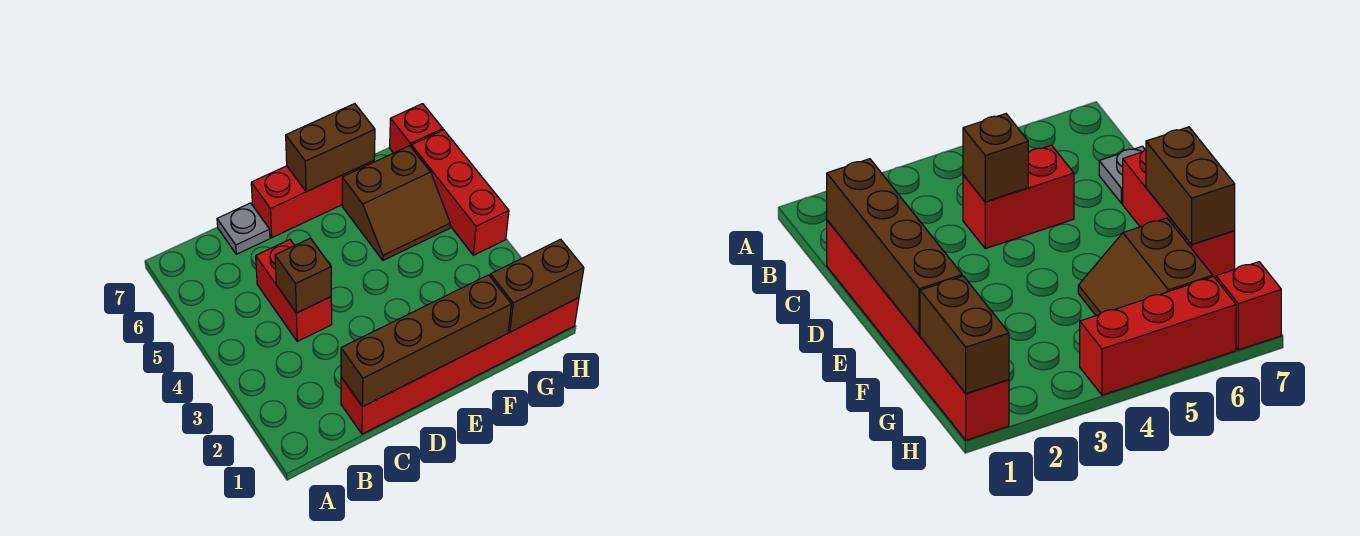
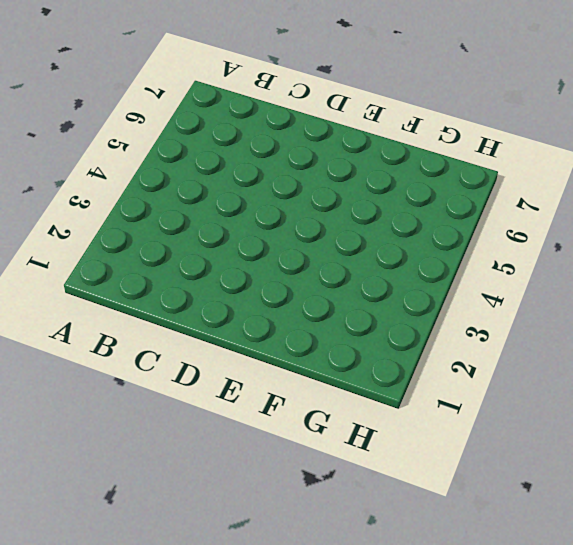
none -> red brick C1:H1 level 1
none -> red brick C4:C5 level 1

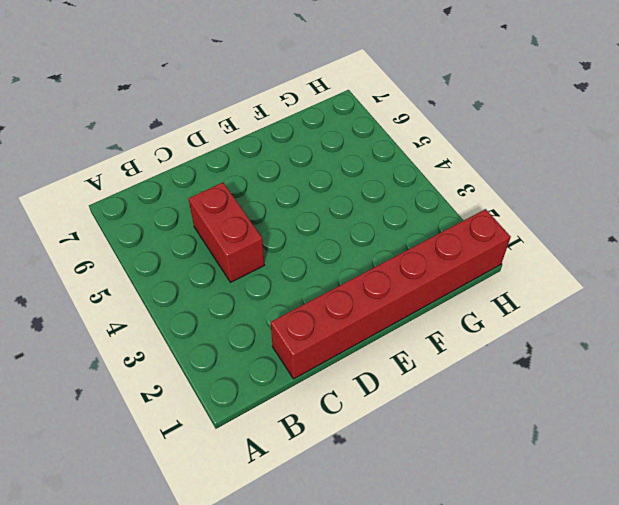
none -> grey plate C7 level 1
none -> red brick D7:F7 level 1

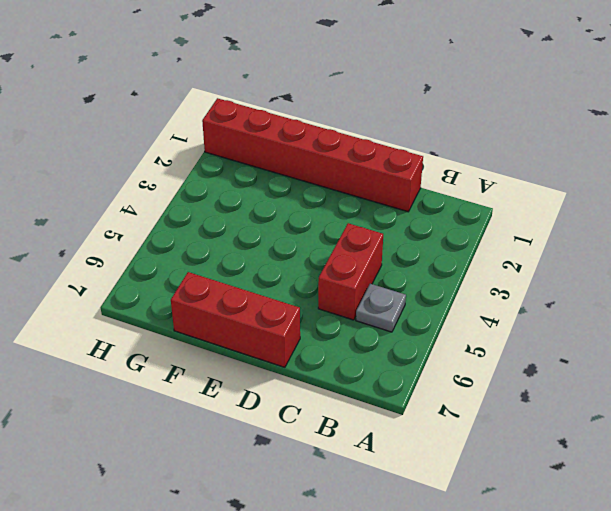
grey plate B5 level 1 -> grey plate C7 level 1
none -> brown slope F5:G6 level 1 top 6
none -> red brick H4:H6 level 1

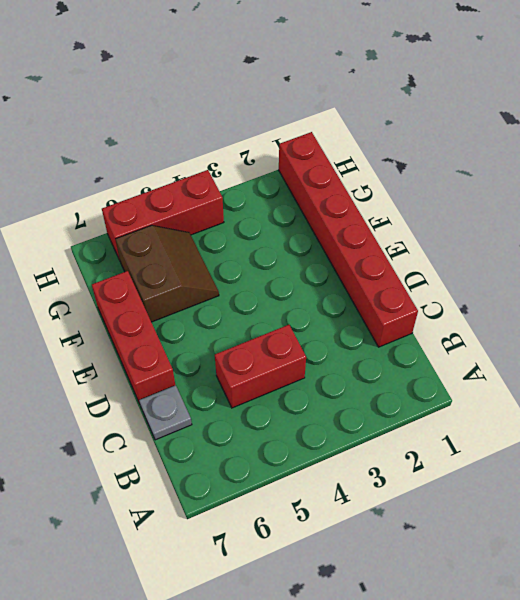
none -> red brick H7 level 1
none -> brown brick C1:F1 level 2

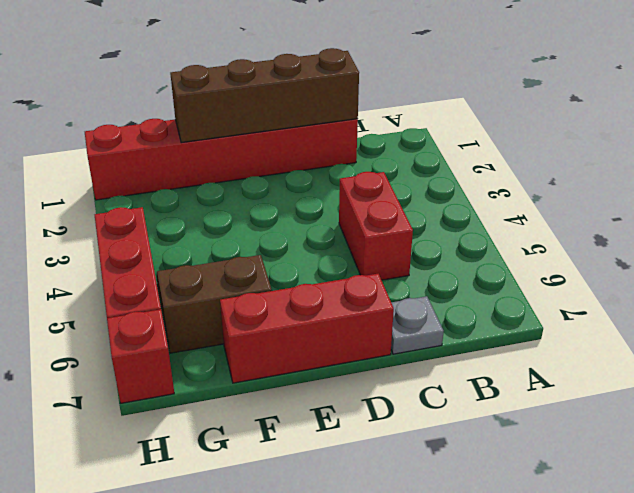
none -> brown brick C4 level 2
none -> brown brick E7:F7 level 2

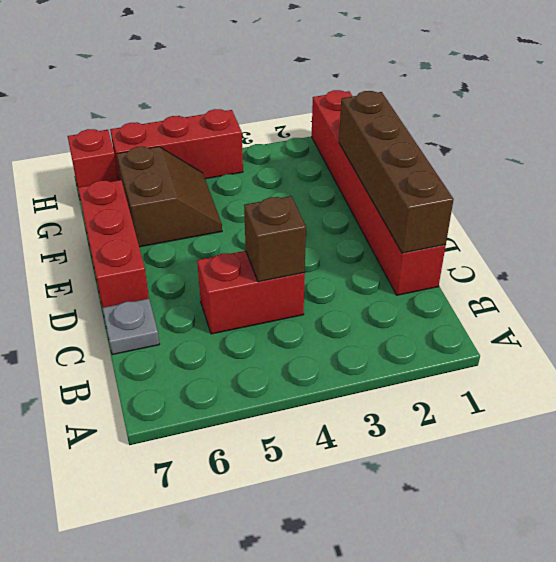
none -> brown brick E7:F7 level 2
none -> brown brick G1:H1 level 2

